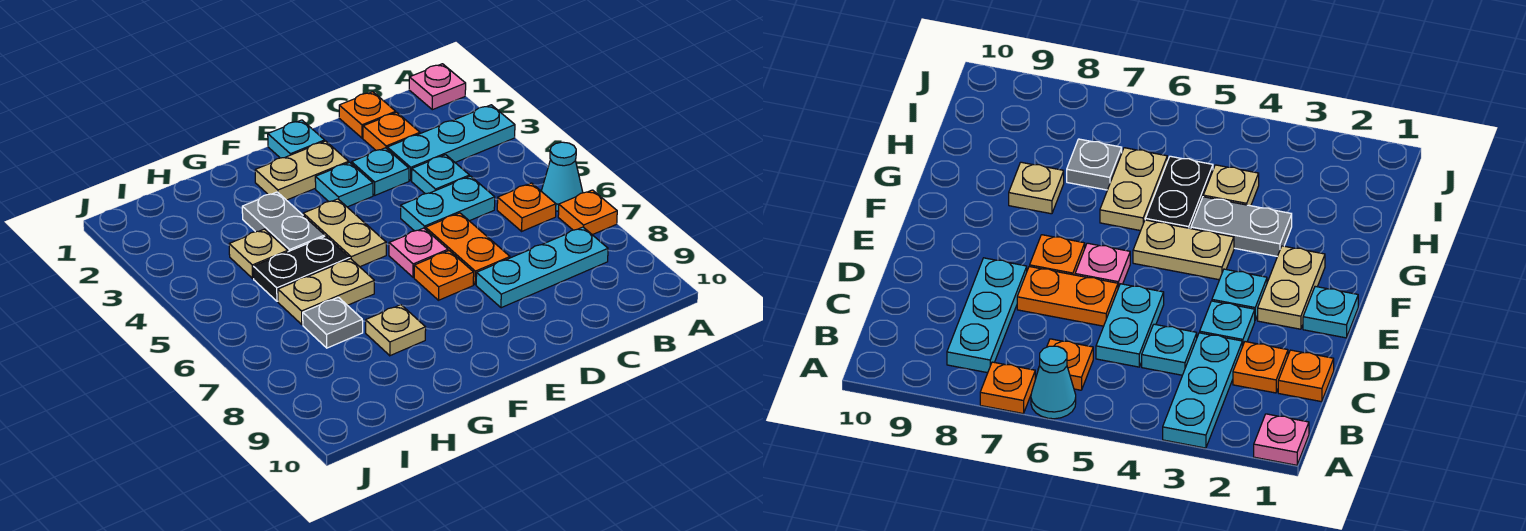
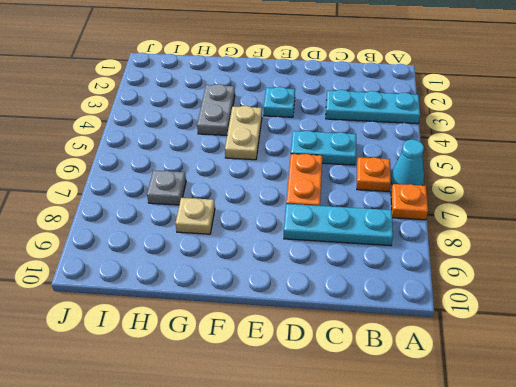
none -> pink plate A1 level 1
none -> orange plate C1 level 1
none -> orange plate C2 level 1

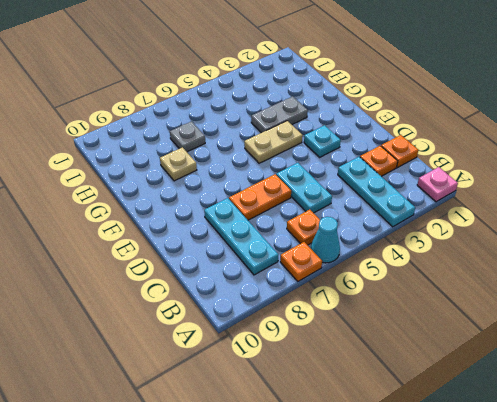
none -> cyan plate C4 level 1
none -> cyan plate D3 level 1
none -> cyan plate E1 level 1

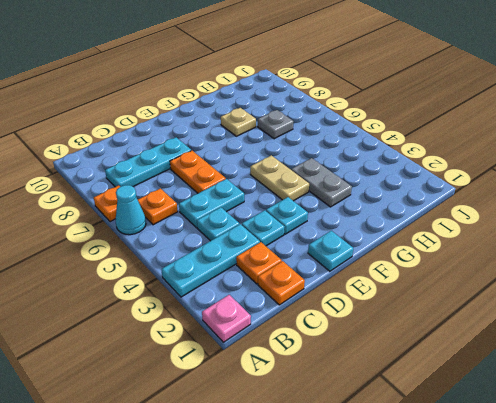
none -> tan plate E2:F2 level 1
none -> pink plate E6 level 1
none -> orange plate E7 level 1

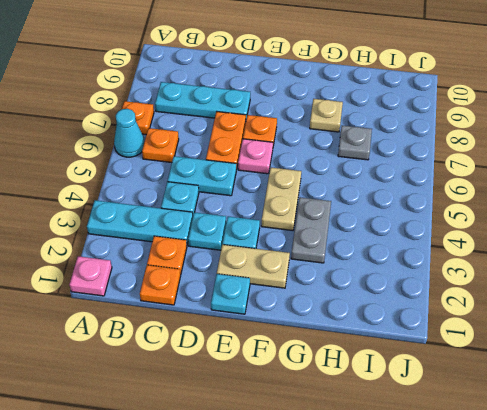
none -> black plate G5:H5 level 1
none -> tan plate G6:H6 level 1
none -> tan plate H4 level 1

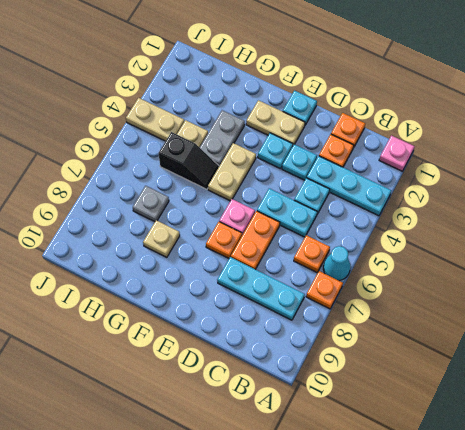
black slope G5:H5 level 1 top H -> black plate G5:H5 level 1
tan plate I4:J4 level 1 -> tan plate G6:H6 level 1

